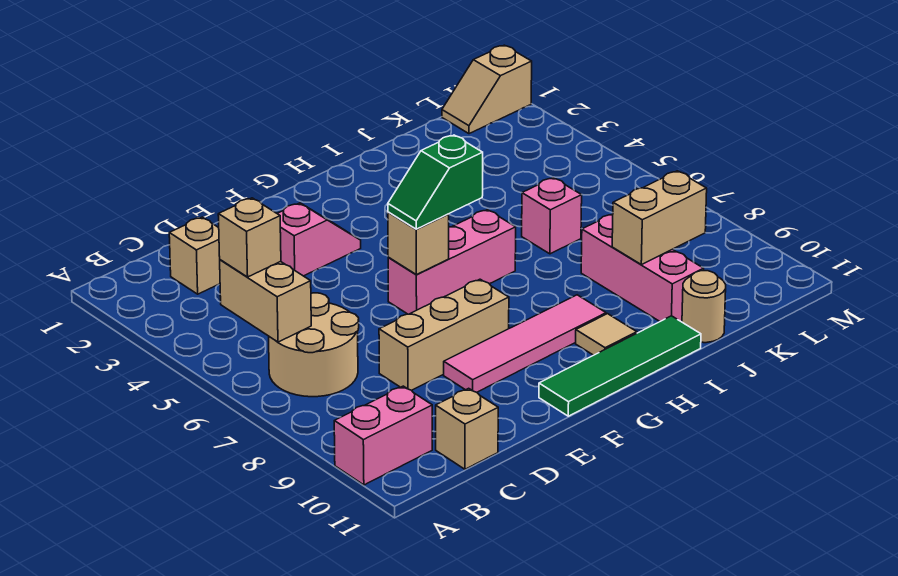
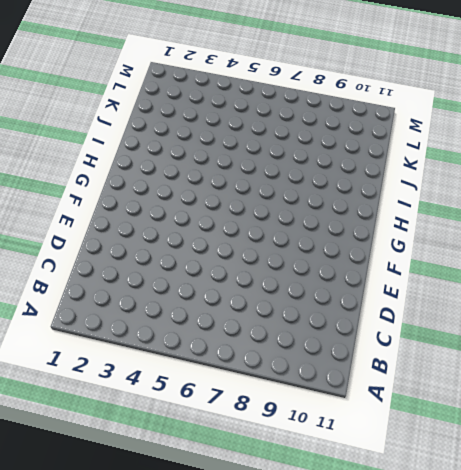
none -> pink brick A10:B10 level 1
none -> tan round brick B6:C7 level 1
none -> tan brick C2 level 1

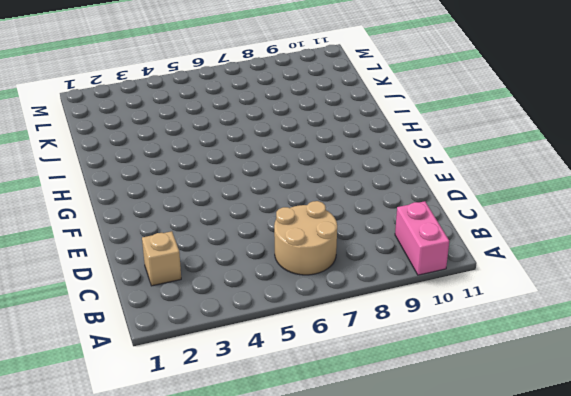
none -> tan brick C11 level 1
none -> tan brick D8:F8 level 1
none -> pink slope E3:F3 level 1 top E

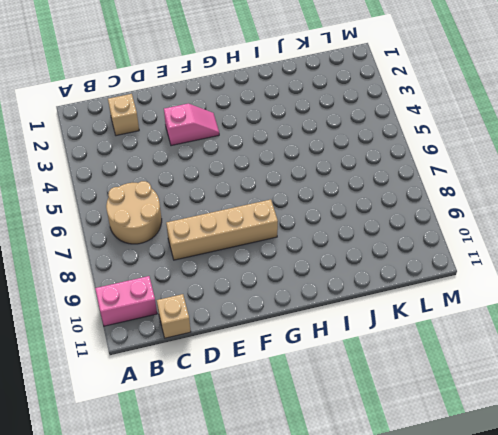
tan brick D8:G8 level 1 -> tan brick D8:F8 level 1
none -> pink tile E9:H9 level 1
none -> pink brick F6:H6 level 1
none -> green tile F11:I11 level 1

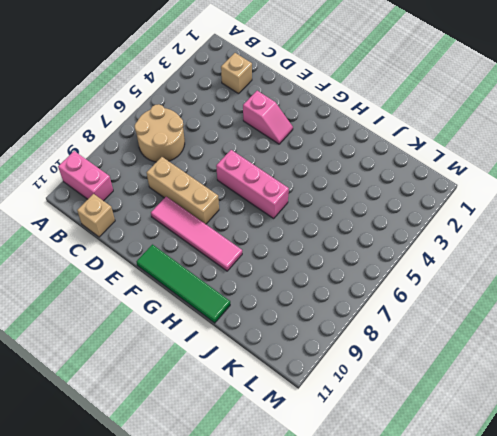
none -> tan tile H10 level 1
none -> pink brick J6 level 1
none -> pink brick J8:J10 level 1

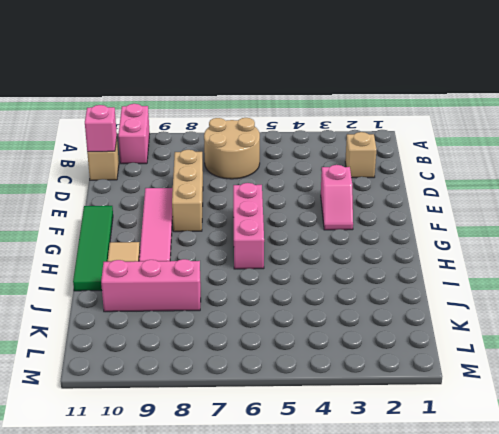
pink brick C11 level 2 -> pink brick J6 level 1
none -> tan round brick J11 level 1
none -> tan slope L1:M1 level 1 top M
none -> tan brick B5:B6 level 2

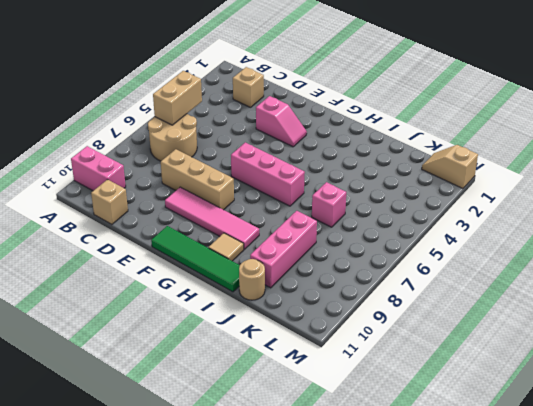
none -> tan brick F6 level 2
none -> tan brick J9:K9 level 2
none -> tan brick B5 level 3

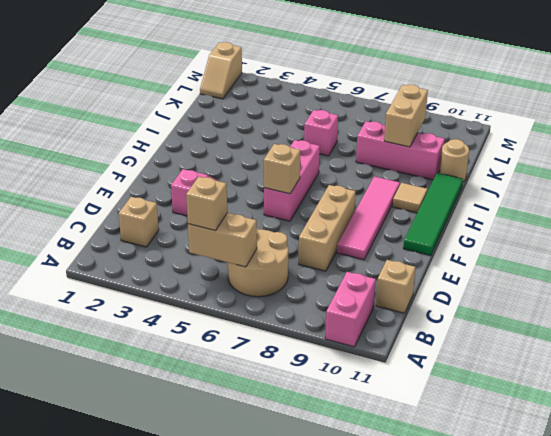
none -> green slope F6:G6 level 3 top G

